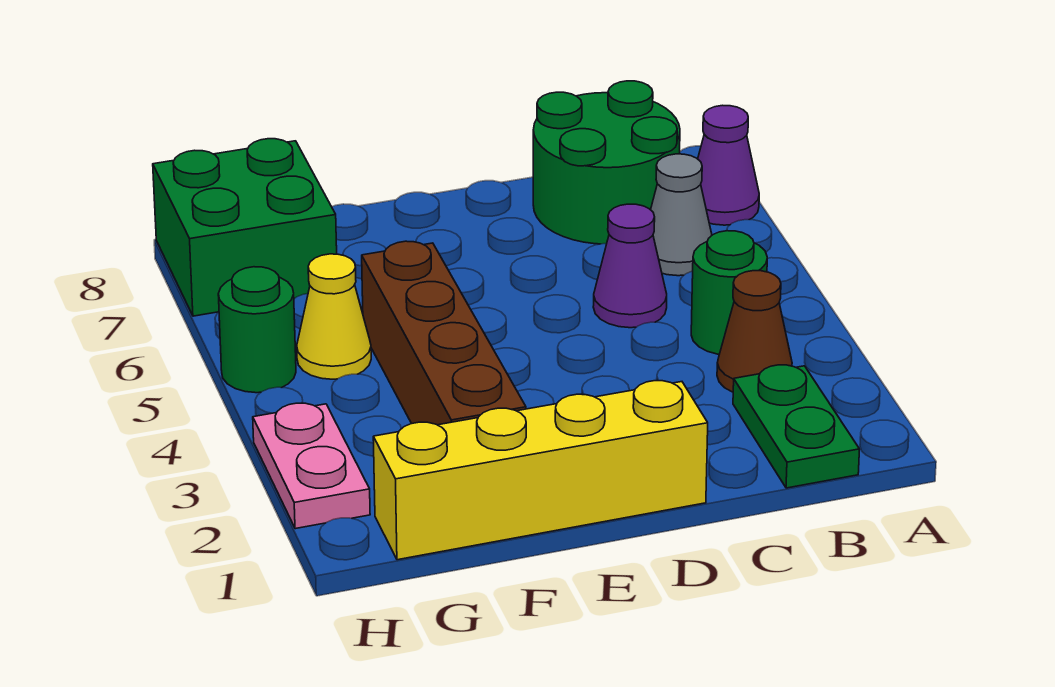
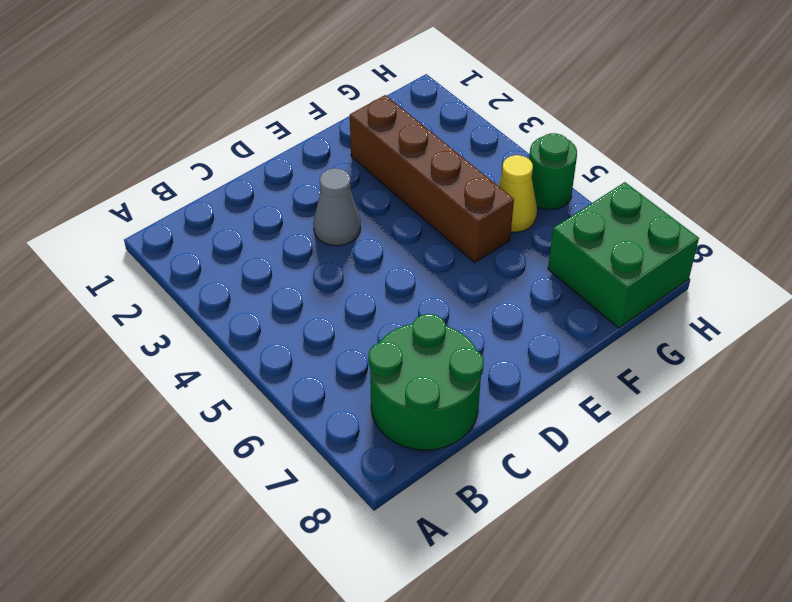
grey cone D3 level 1 -> grey cone B6 level 1
none -> purple cone A7 level 1
none -> green plate B1:B2 level 1
none -> brown cone B3 level 1

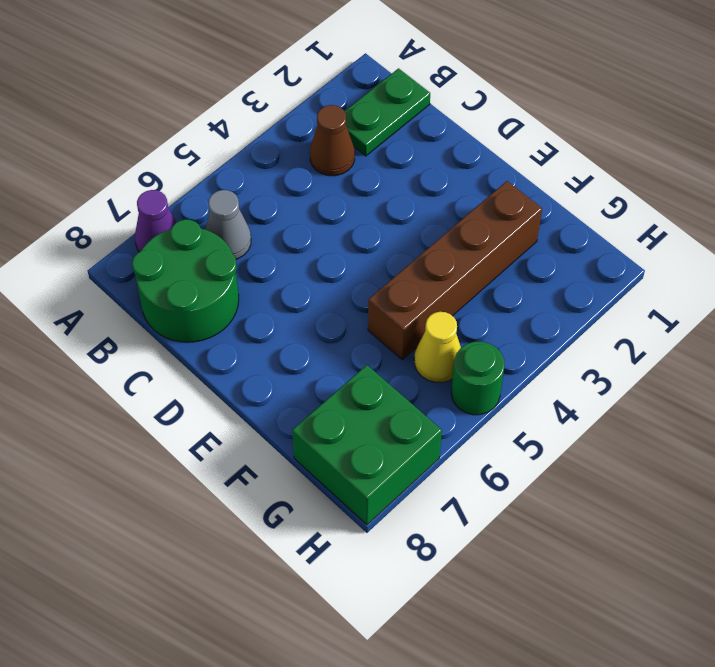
none -> green round brick B4 level 1
none -> purple cone C5 level 1
none -> yellow brick D1:G1 level 1

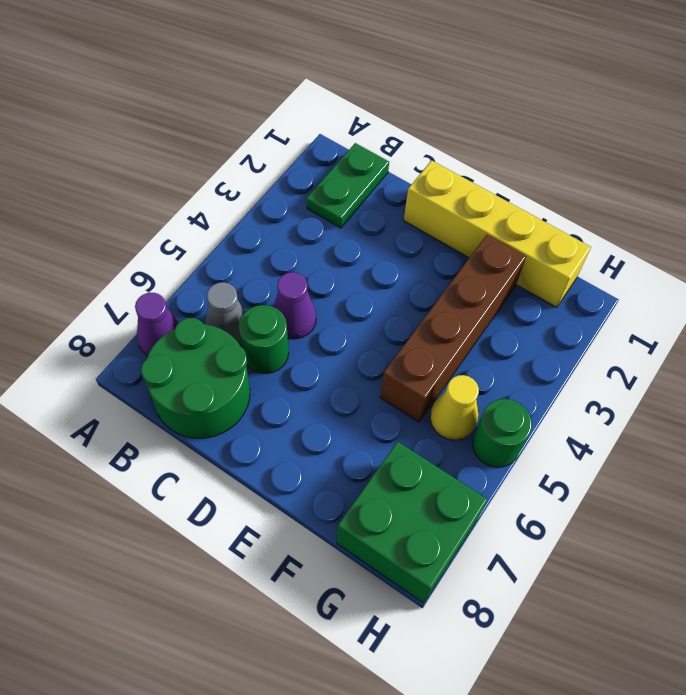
green round brick C6 level 1 -> green round brick B4 level 1
none -> brown cone B3 level 1
none -> pink plate H2:H3 level 1

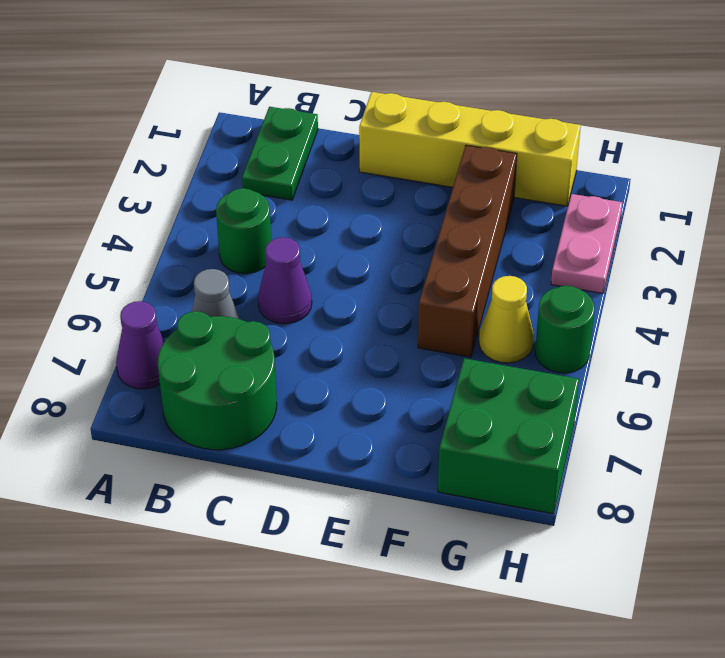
none -> brown cone B3 level 1

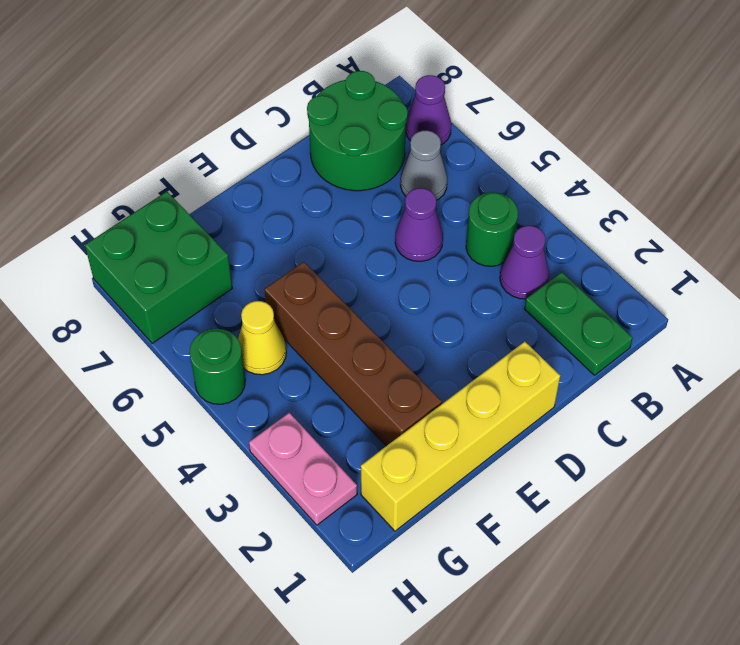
purple cone B3 level 1 -> brown cone B3 level 1

